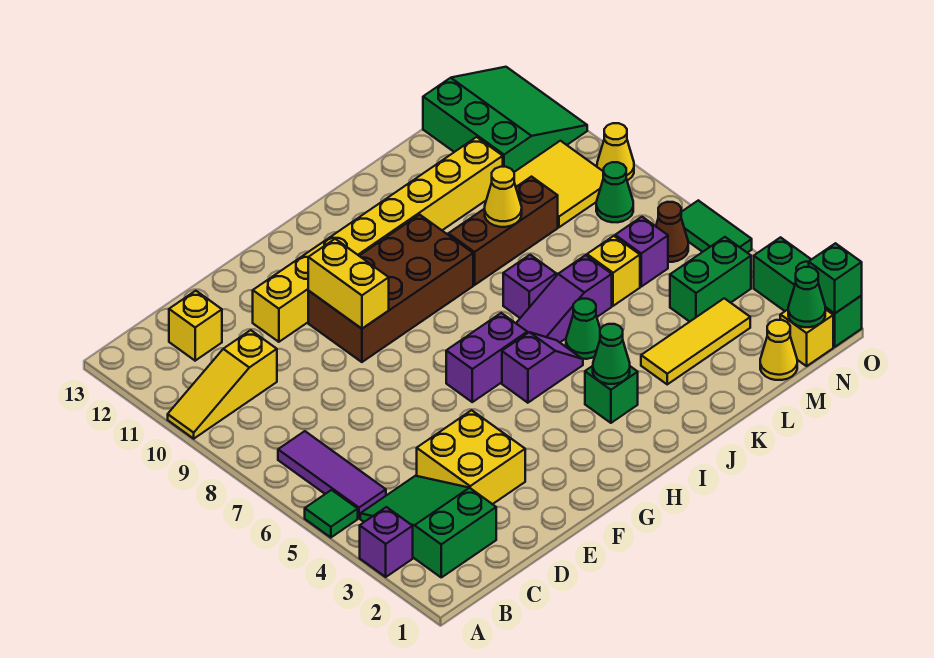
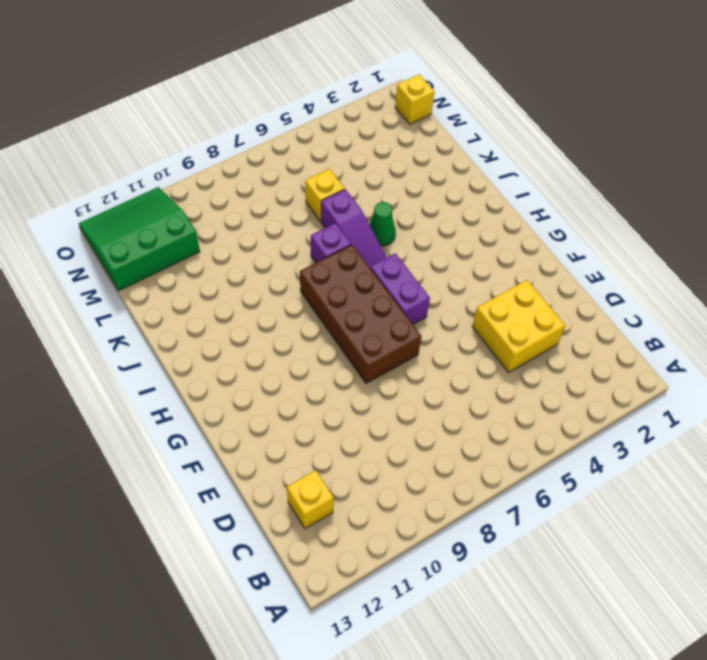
brown brick F7:I8 level 1 -> brown brick F9:I10 level 1
none -> purple brick A3 level 1
none -> green tile A5 level 1
none -> yellow slope A10:C10 level 1 top C
none -> green slope B2:C4 level 1 top 2

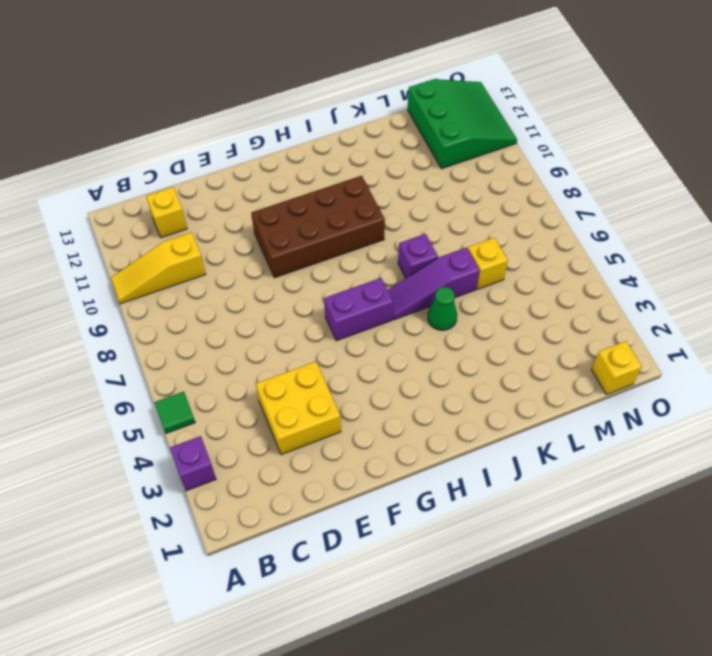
none -> green slope B2:C4 level 1 top 2
none -> purple tile B5:B7 level 1
none -> yellow brick E11:L11 level 1
none -> purple slope H5:I5 level 1 top H

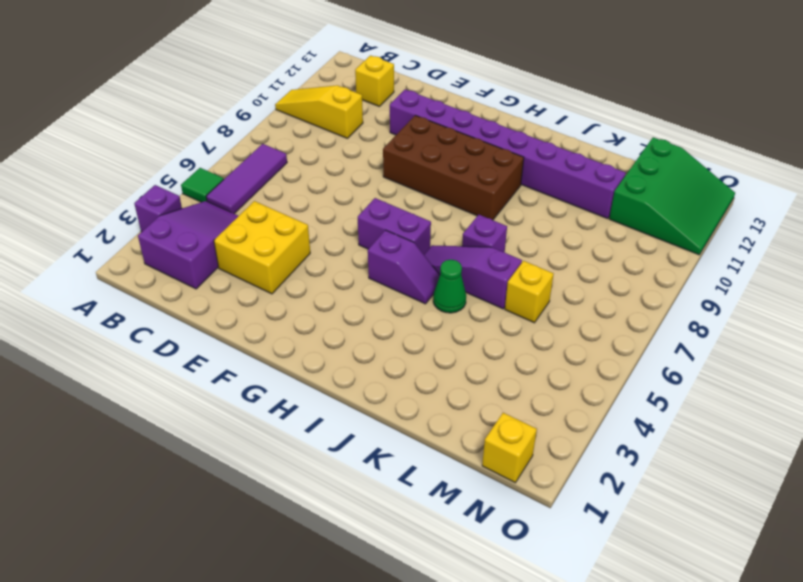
purple slope B2:C4 level 1 top 2 -> green slope B2:C4 level 1 top 2
purple brick E11:L11 level 1 -> yellow brick E11:L11 level 1
none -> green brick I3 level 1
none -> brown brick J9:L9 level 1
none -> yellow tile K3:M3 level 1
none -> yellow cone M1 level 1

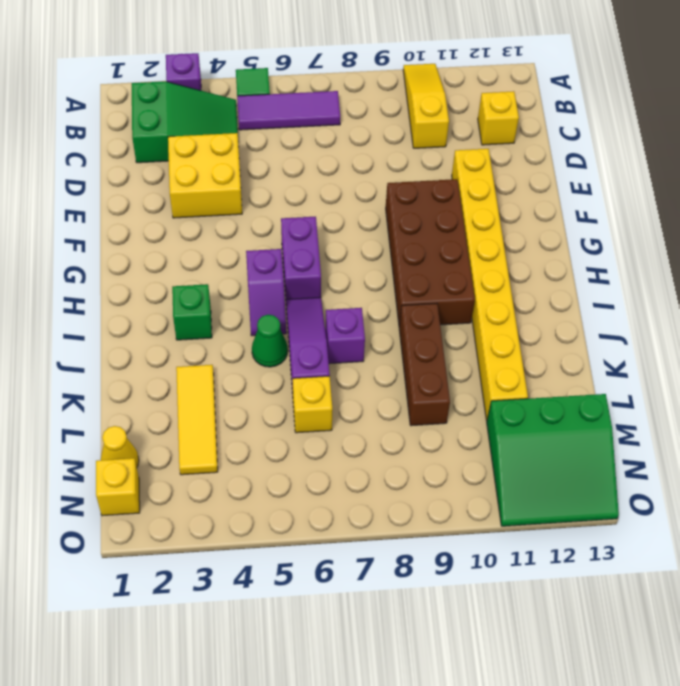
none -> green brick M4:N4 level 1
none -> purple brick M6 level 1
none -> yellow tile M9:N10 level 1
none -> brown cone N6 level 1

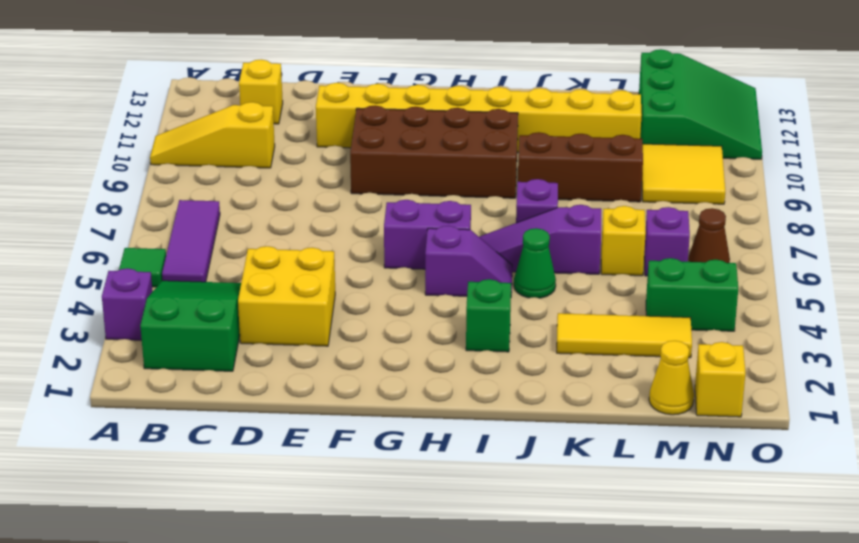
none -> green cone N8 level 1
none -> green brick O1:O3 level 1
none -> green tile O5:O6 level 1
none -> yellow cone O9 level 1

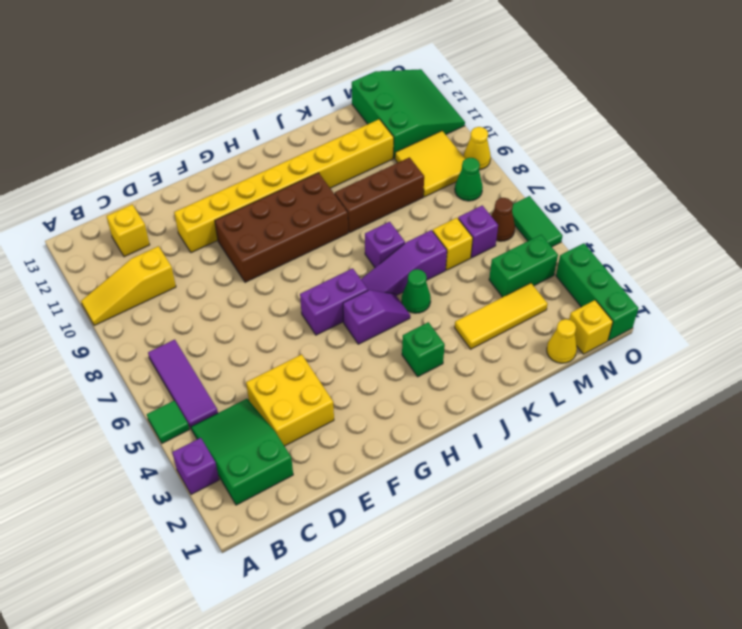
none -> yellow brick F9:F10 level 2
none -> green cone I3 level 2
none -> yellow cone K9 level 2
none -> green cone N1 level 2

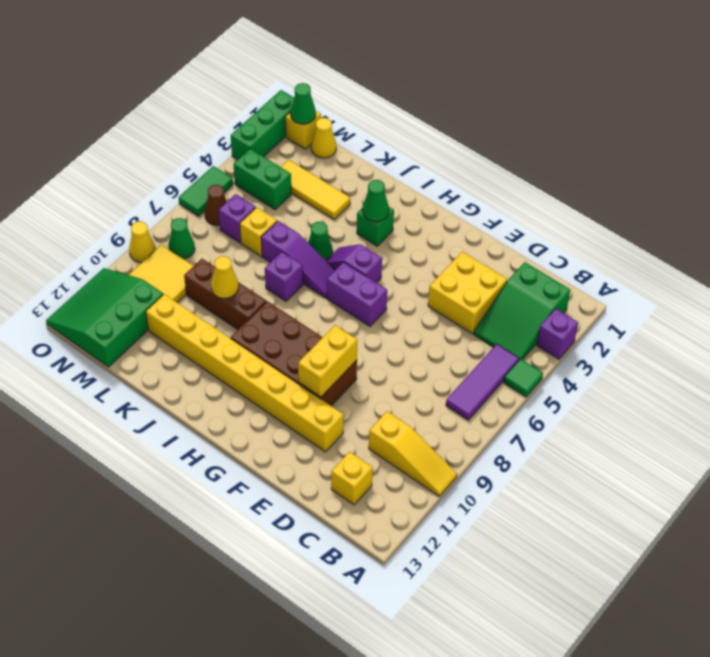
none -> green brick O1 level 2

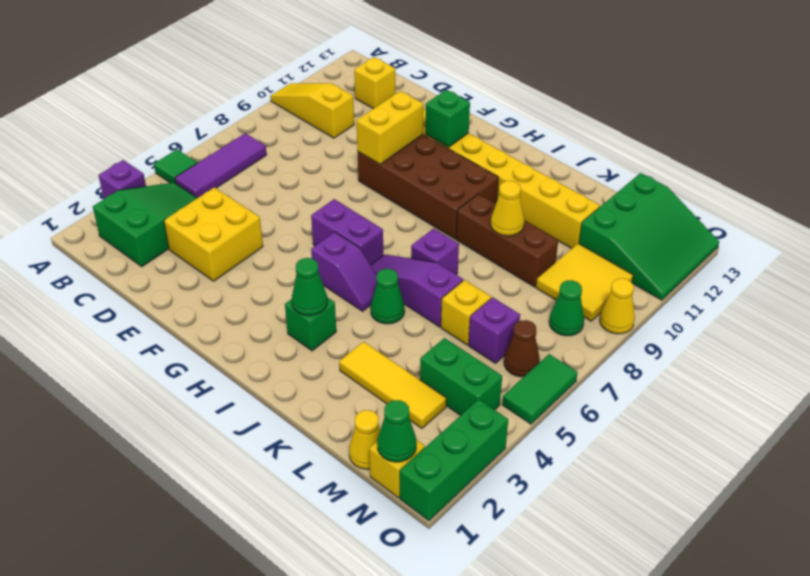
green brick G11 level 2 -> green brick O1 level 2

